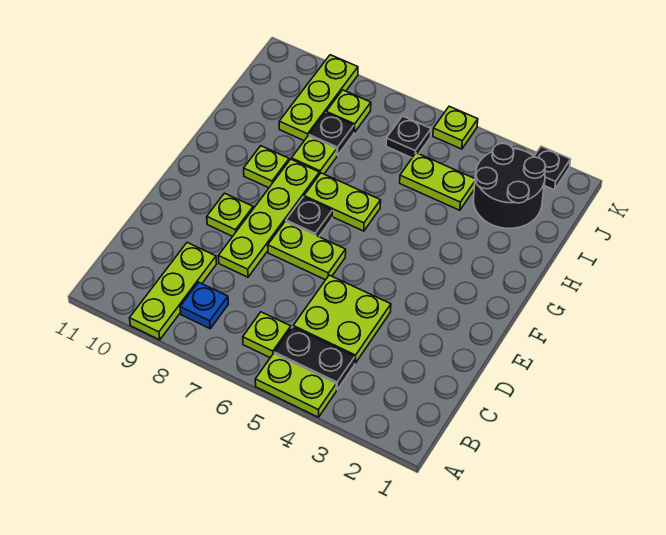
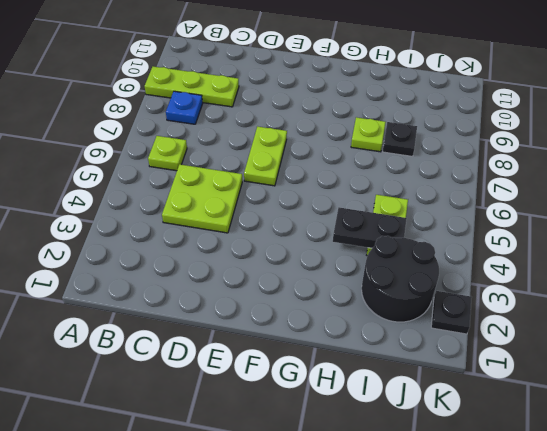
black plate H4:I4 level 2 -> black plate B4:B5 level 1
none -> lime plate A4:A5 level 1
none -> lime plate D8:G8 level 1
none -> lime plate E9 level 1

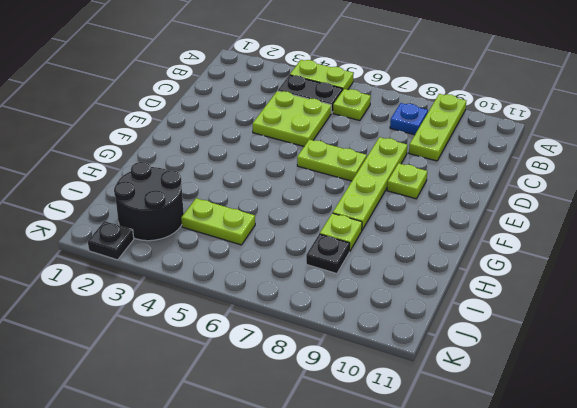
none -> black plate F7 level 1
none -> lime plate G6:G7 level 1
none -> lime plate G9 level 1

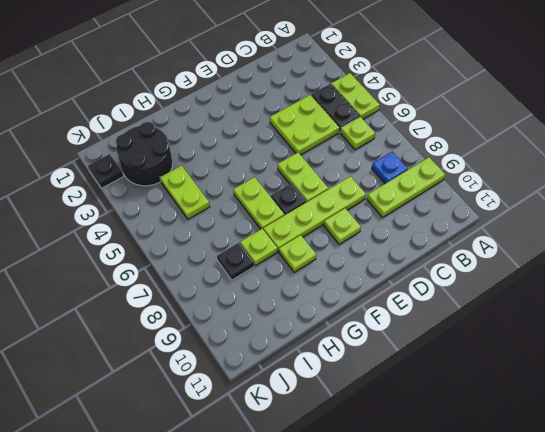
none -> lime plate I9:K9 level 1
none -> black plate J6 level 1
none -> lime plate J8 level 1

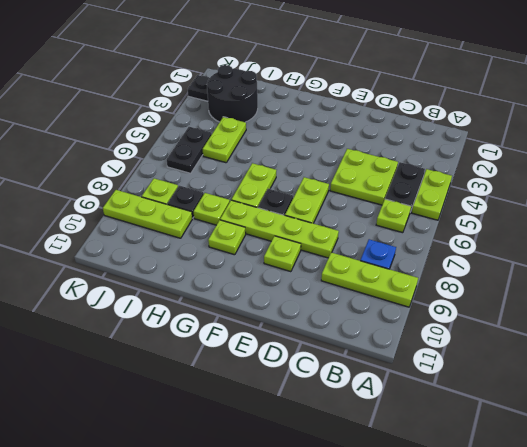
black plate J5:J6 level 1 -> black plate J6 level 1
none -> lime plate K5 level 1

